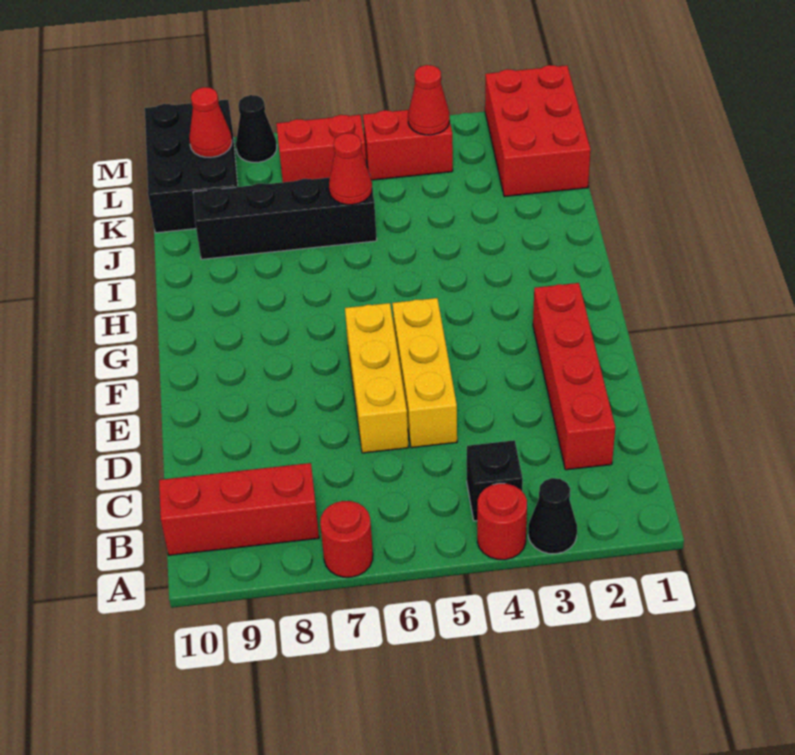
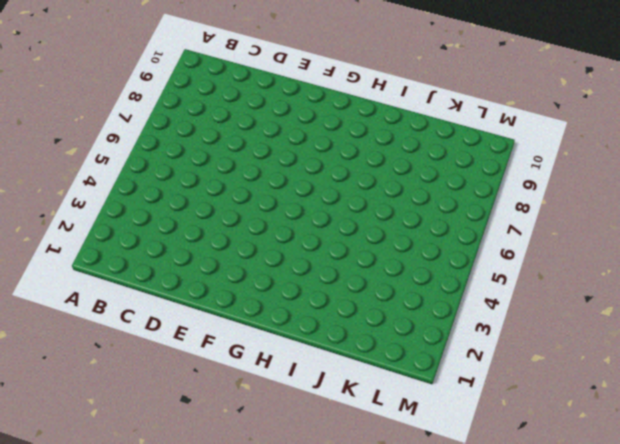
none -> black cone A3 level 1
none -> red round brick A4 level 1
none -> red round brick A7 level 1

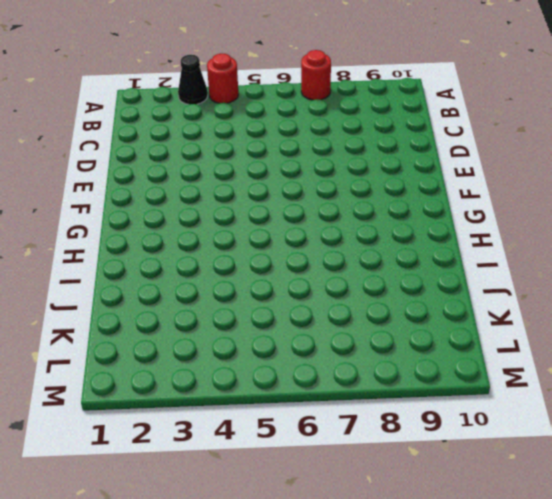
none -> black brick B4 level 1
none -> red brick B8:B10 level 1
none -> red brick C2:F2 level 1

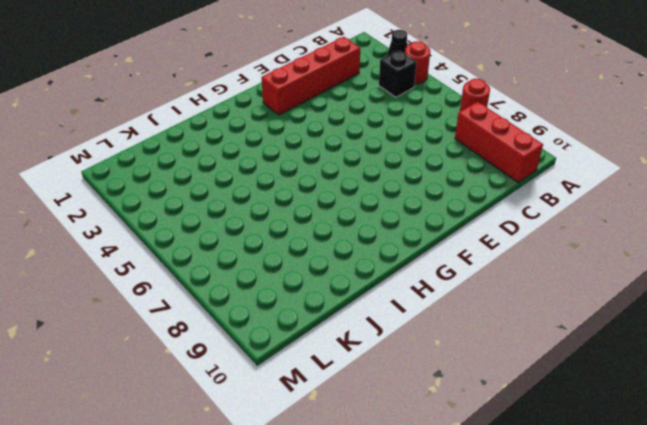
none -> yellow brick D5:F5 level 1
none -> yellow brick D6:F6 level 1
none -> black brick J6:J9 level 1

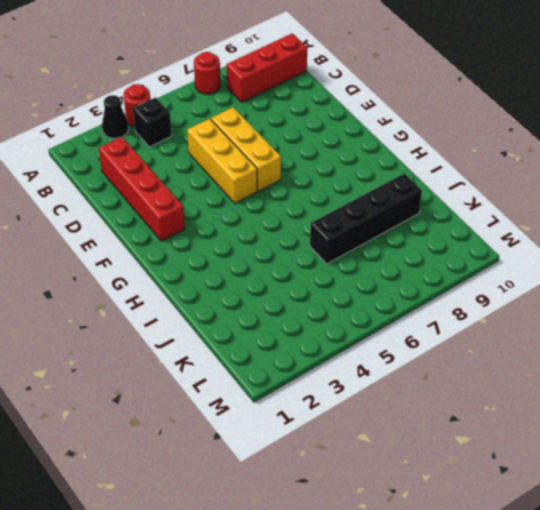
none -> red brick K1:M2 level 1
none -> black brick K9:M10 level 1
none -> red brick L4:L5 level 1

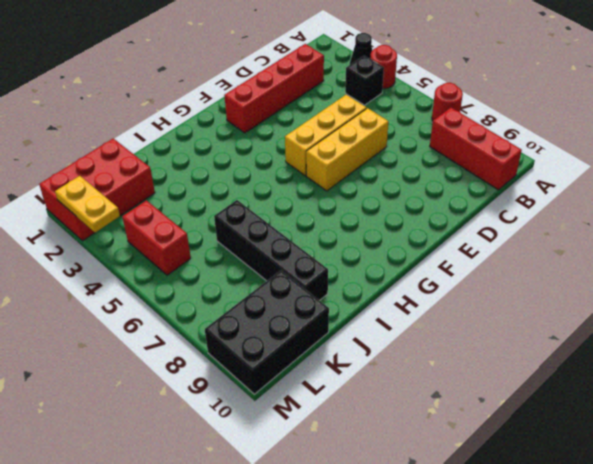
yellow plate M2:M3 level 2 -> none
none -> red brick L6:L7 level 1
none -> black cone M8 level 1
none -> red cone J6 level 2

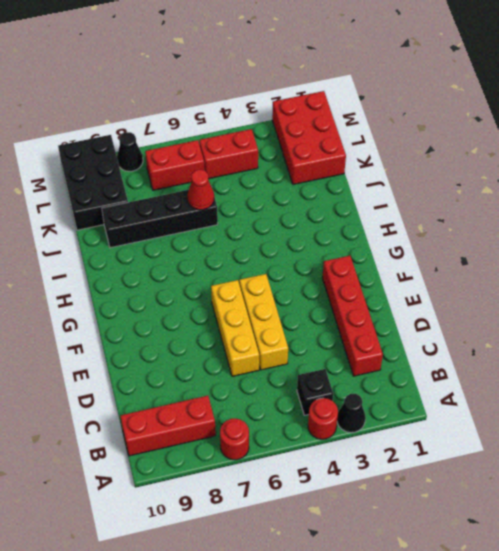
none -> red cone L4 level 2
none -> red cone L9 level 2

